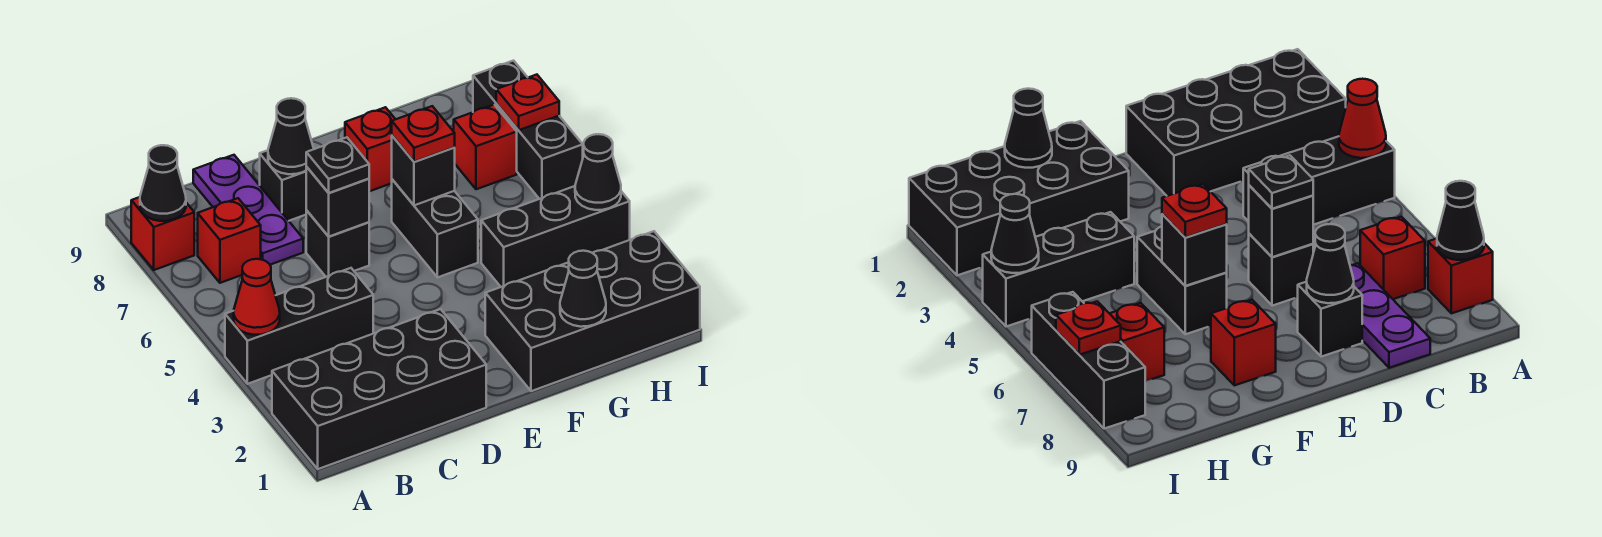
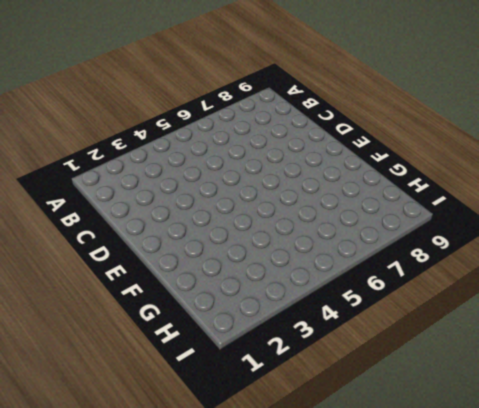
none -> black brick A1:D2 level 1
none -> black brick A4:C4 level 1
none -> red brick A8 level 1

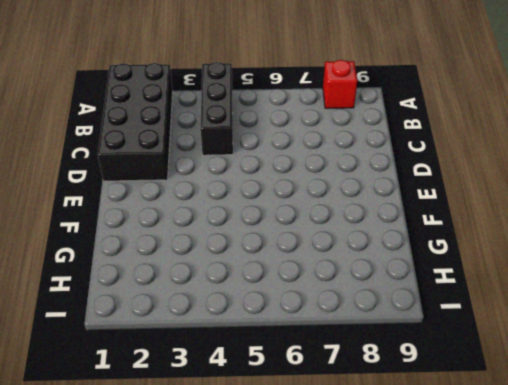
none -> red brick B7 level 1
none -> purple plate C7:C9 level 1
none -> black brick D6 level 1

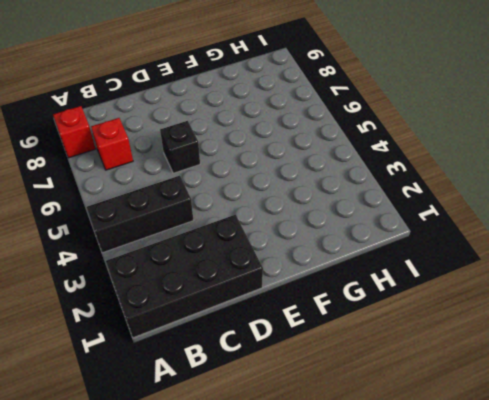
none -> purple plate C7:C9 level 1
none -> black brick D8 level 1
none -> black brick F1:I2 level 1

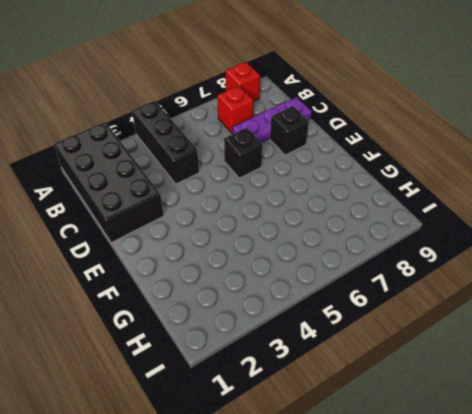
none -> black brick F1:I2 level 1
none -> black brick F5:F6 level 1
none -> red brick F8 level 1

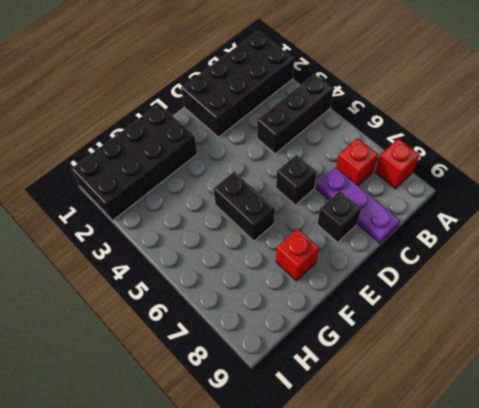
none -> black brick G4:I4 level 1
none -> red brick H7 level 1
none -> black brick I6:I8 level 1

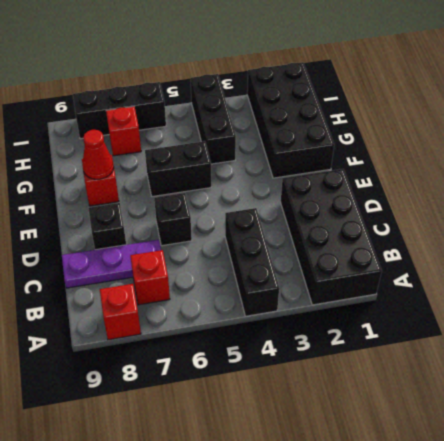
red cone F8 level 2 -> red cone A4 level 2
none -> black cone A8 level 2
none -> black brick D6 level 2
none -> black cone D8 level 2

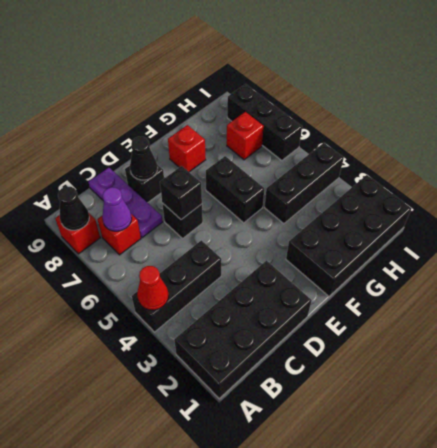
purple cone B7 level 2 -> none
none -> black brick F6 level 2
none -> black cone G1 level 2
none -> black cone I4 level 2

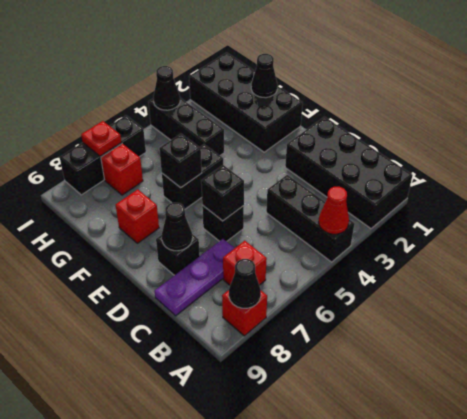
none -> black plate D6 level 3
none -> red plate F6 level 3

